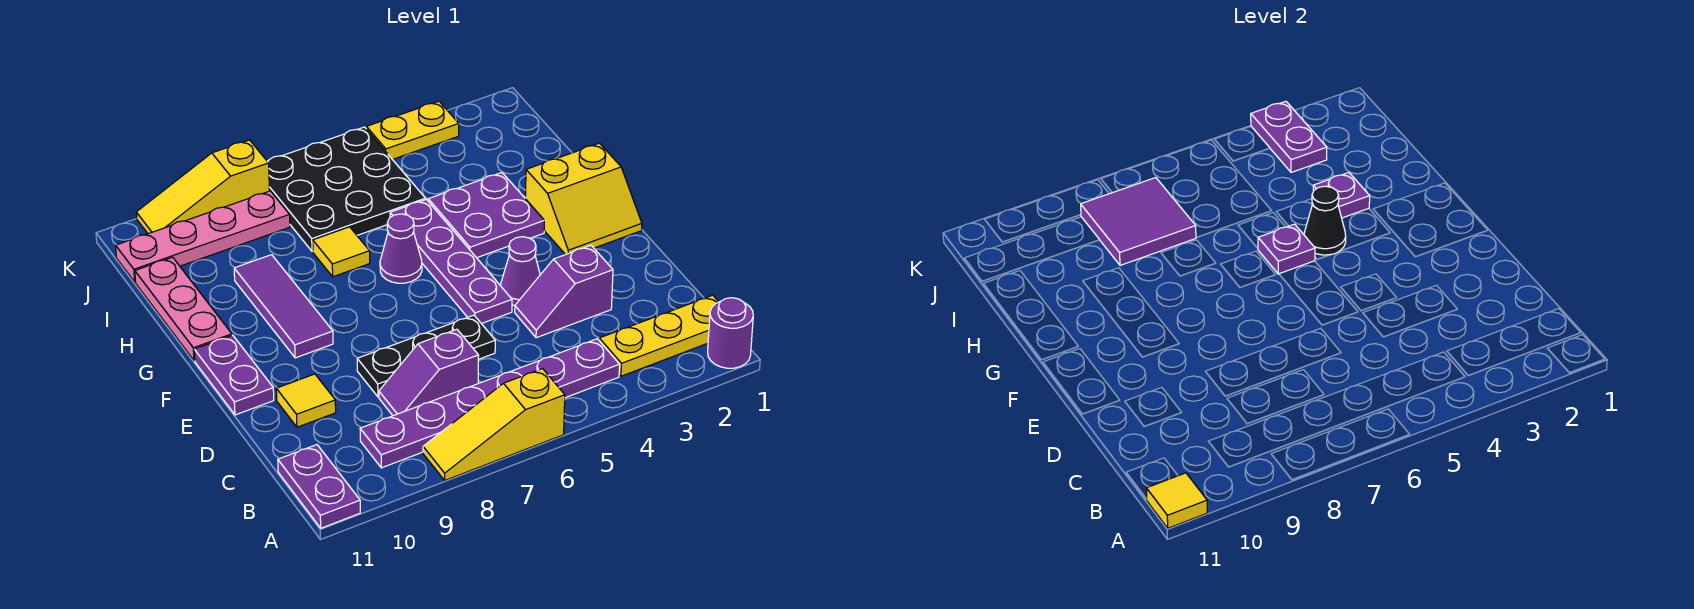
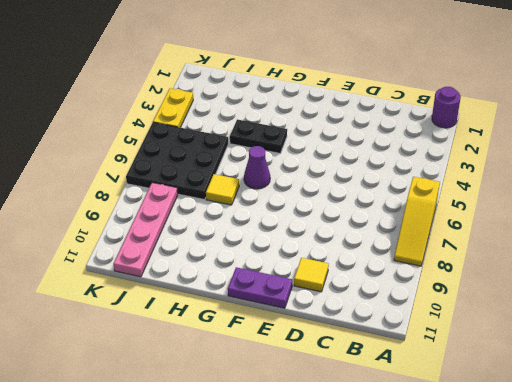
black plate G4:H4 level 1 -> purple plate G3:H4 level 1
none -> purple plate A11:B11 level 1
none -> yellow plate B1:B3 level 1
none -> purple plate B4:B9 level 1

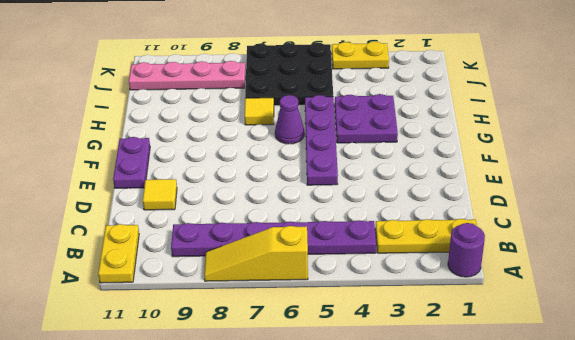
yellow plate A11:B11 level 1 -> purple plate A11:B11 level 1
none -> purple slope C7:C8 level 1 top 7
none -> purple slope D3:D4 level 1 top 3
none -> black plate D6:D8 level 1

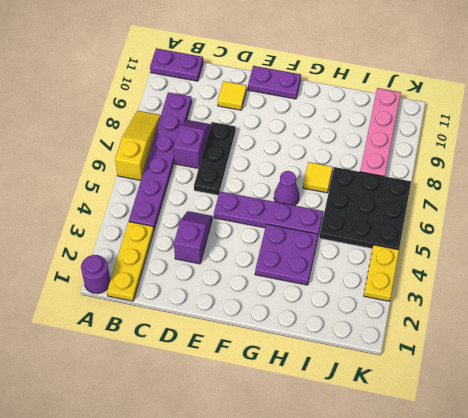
none -> purple cone E4 level 1
none -> yellow slope F1:G2 level 1 top G
none -> purple tile F9:H9 level 1

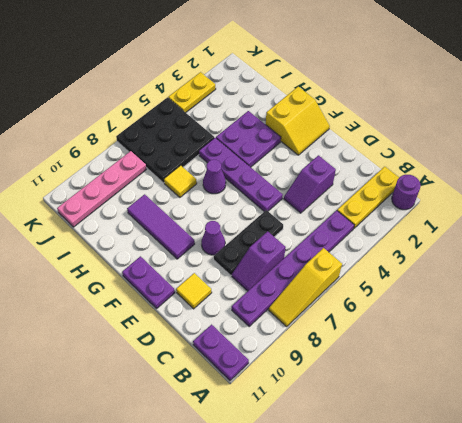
purple cone E8 level 1 -> purple cone E4 level 1
none -> pink plate G11:I11 level 1
none -> yellow slope K8:K10 level 1 top 8
none -> yellow tile A11 level 2

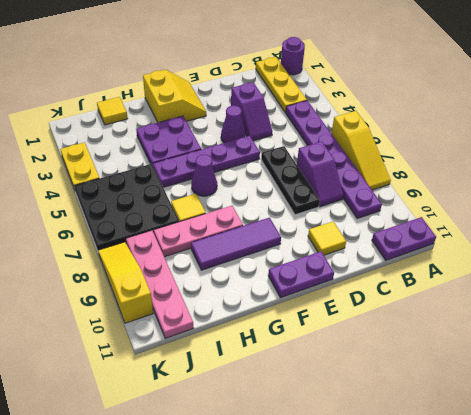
pink plate G8:I8 level 1 -> pink plate G11:I11 level 1
yellow tile I1 level 1 -> yellow tile A11 level 2
yellow slope K8:K10 level 1 top 10 -> yellow slope K8:K10 level 1 top 8
none -> black cone G4 level 2
none -> purple plate G5 level 2
none -> purple plate H3 level 2

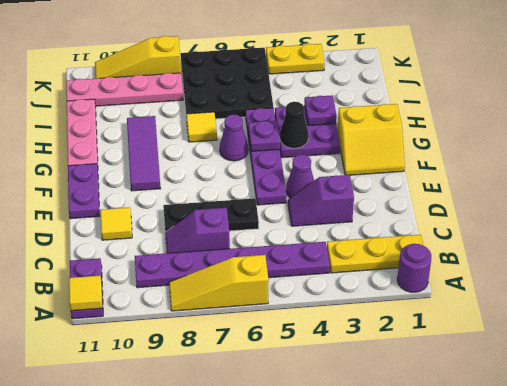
none -> purple tile I7:J8 level 2
none -> purple plate J3:K3 level 2

